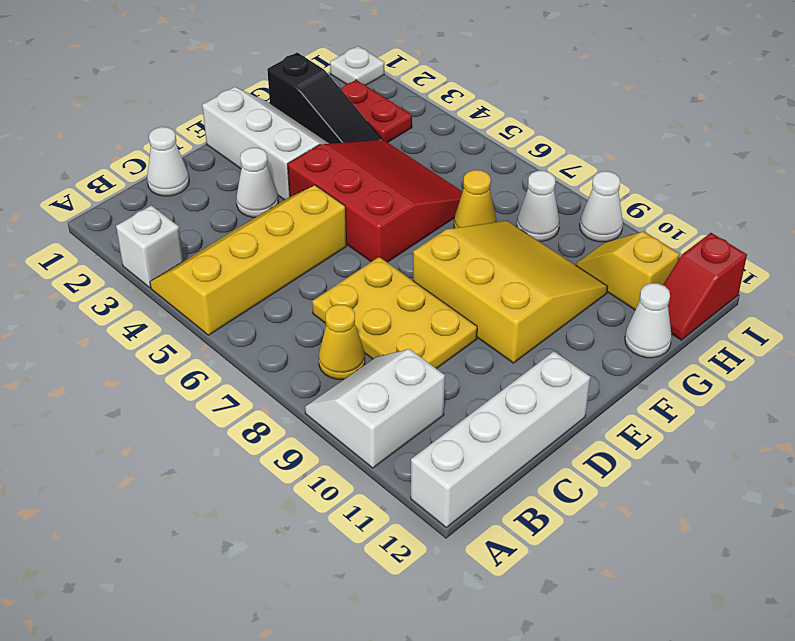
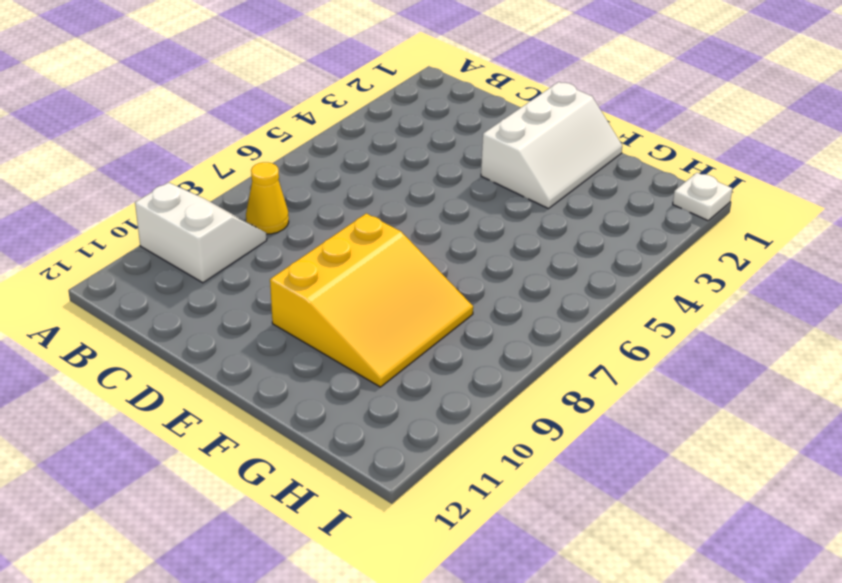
none -> white brick A3 level 1
none -> yellow slope A4:D5 level 1 top 5
none -> white brick A12:D12 level 1

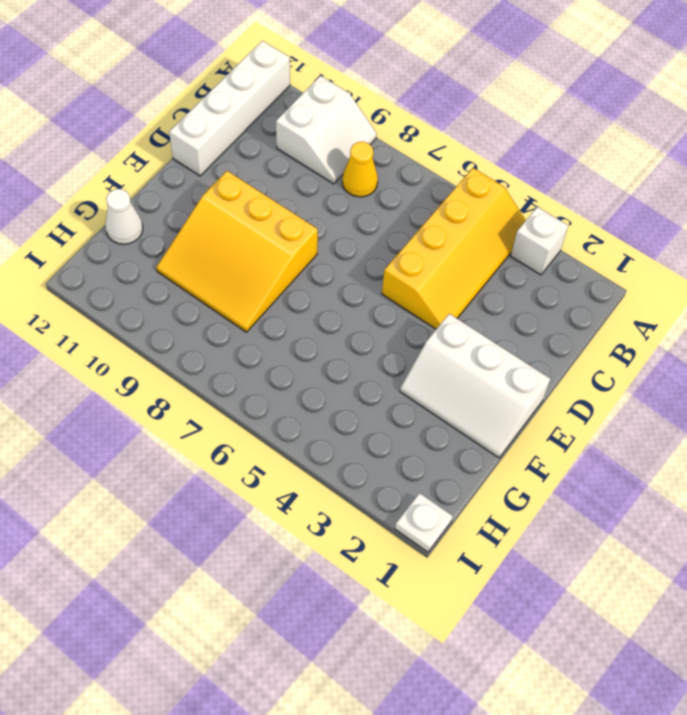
none -> white cone C1 level 1
none -> yellow plate C7:D9 level 1
none -> white cone D3 level 1

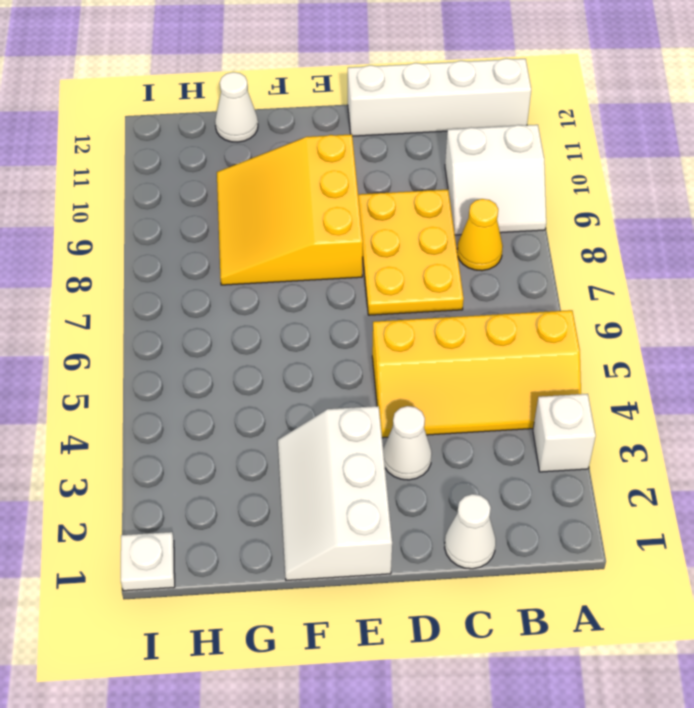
none -> red slope E4:G6 level 1 top E
none -> black slope G1:G3 level 1 top 1
none -> yellow cone G7 level 1

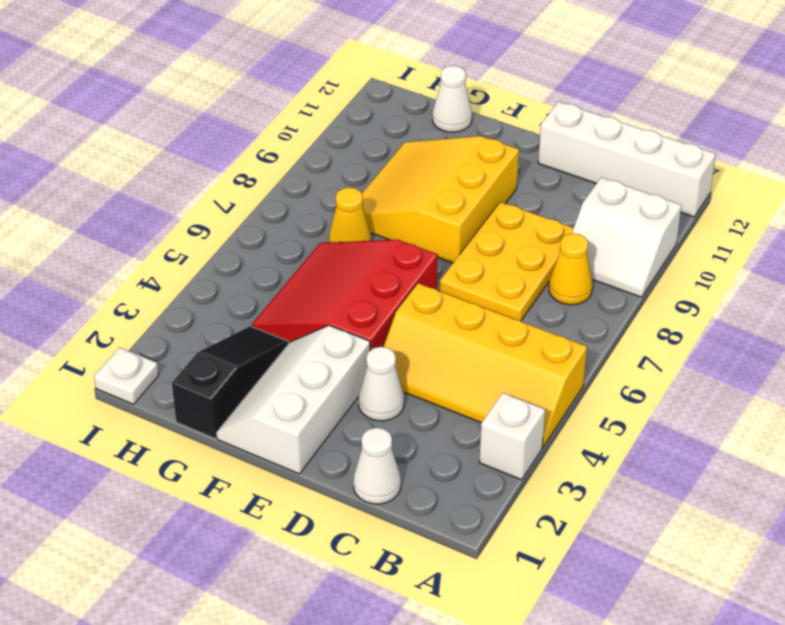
none -> red plate H2:H3 level 1
none -> white cone H8 level 1
none -> yellow slope H10:H11 level 1 top 11

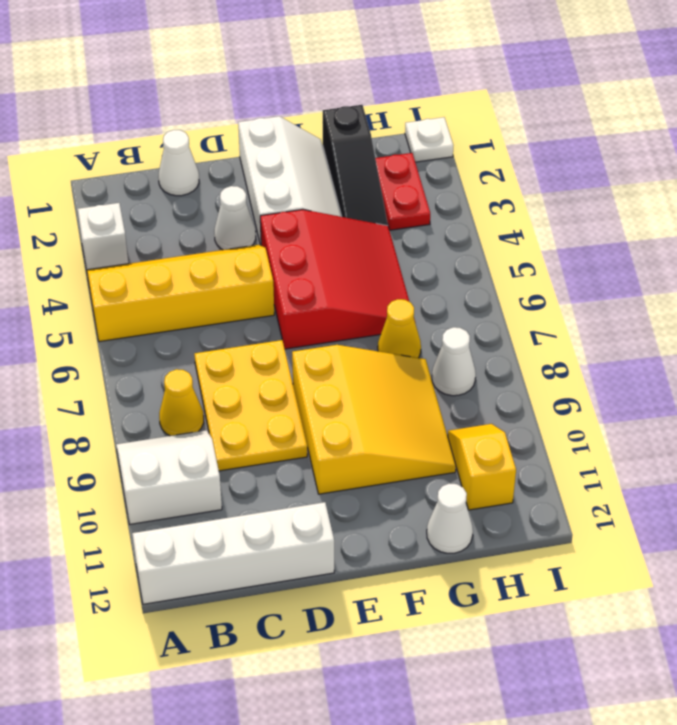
none -> red slope H12:I12 level 1 top I
none -> white cone I9 level 1

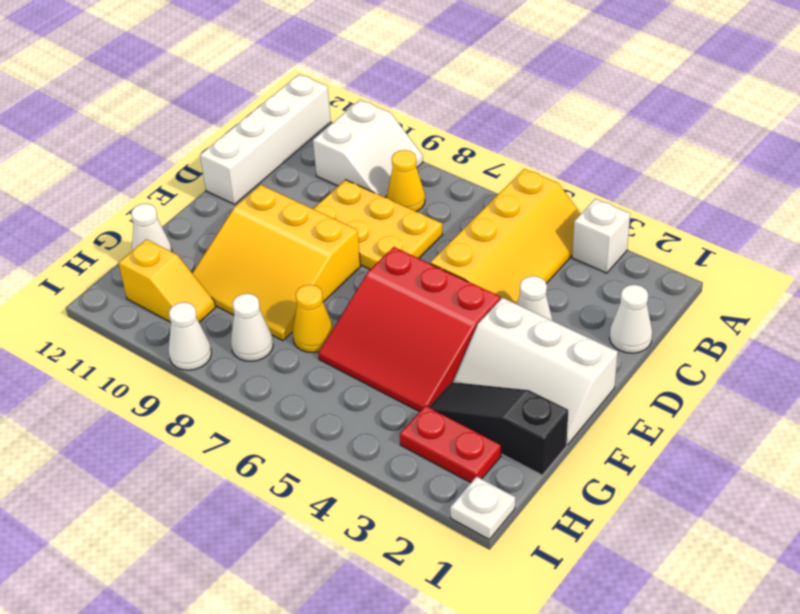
none -> red slope H12:I12 level 1 top I

